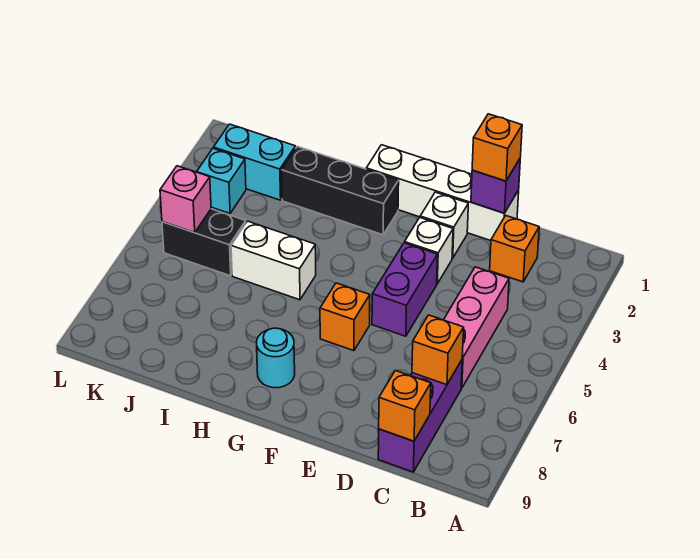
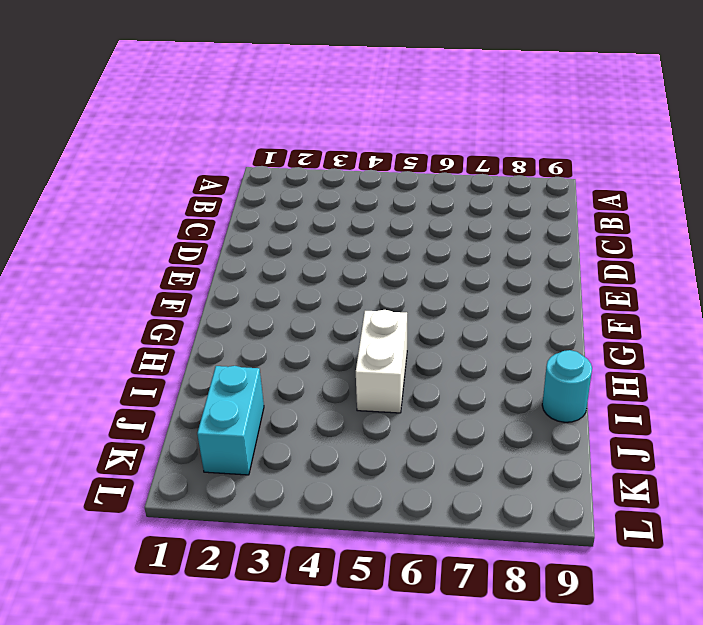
cyan round brick I9 level 1 -> cyan round brick G8 level 1
none -> orange brick C2 level 1
none -> pink brick C4:C6 level 1
none -> purple brick C7:C9 level 1

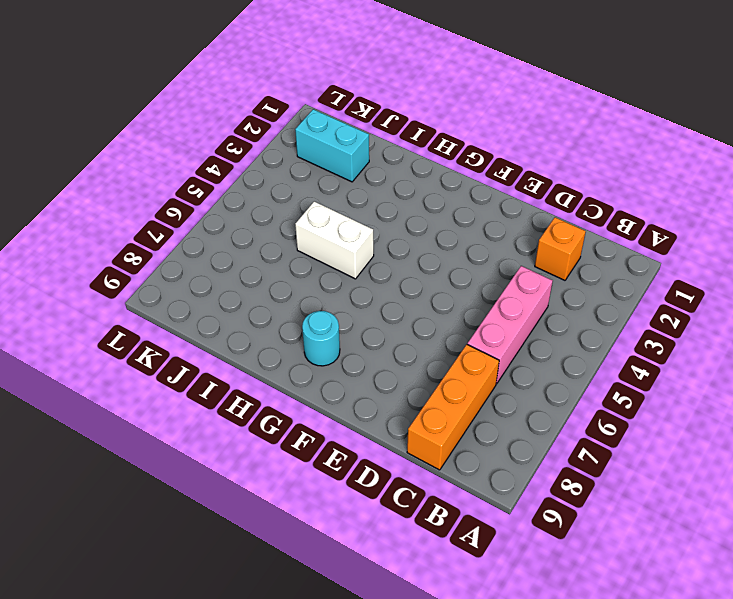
orange brick C7:C9 level 1 -> purple brick C7:C9 level 1
none -> white brick D1:G1 level 1
none -> white brick E2 level 1
none -> white brick E3 level 1

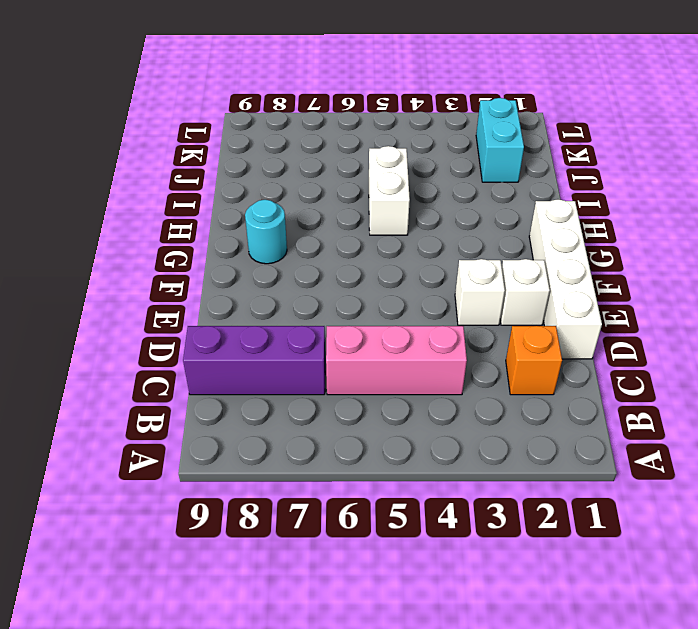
none -> purple brick E4:E5 level 1
none -> orange brick F6 level 1
none -> black brick G2:I2 level 1

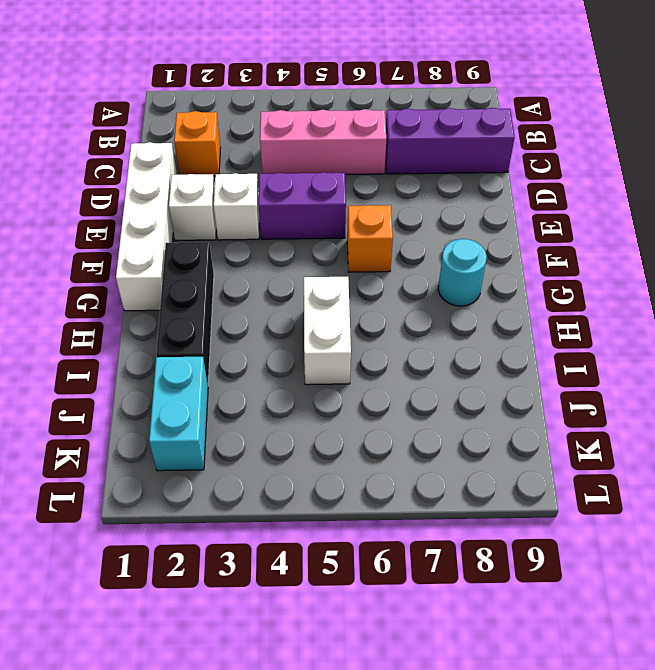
none -> black brick J5:K5 level 1
none -> cyan brick K3 level 1
none -> orange brick C7 level 2

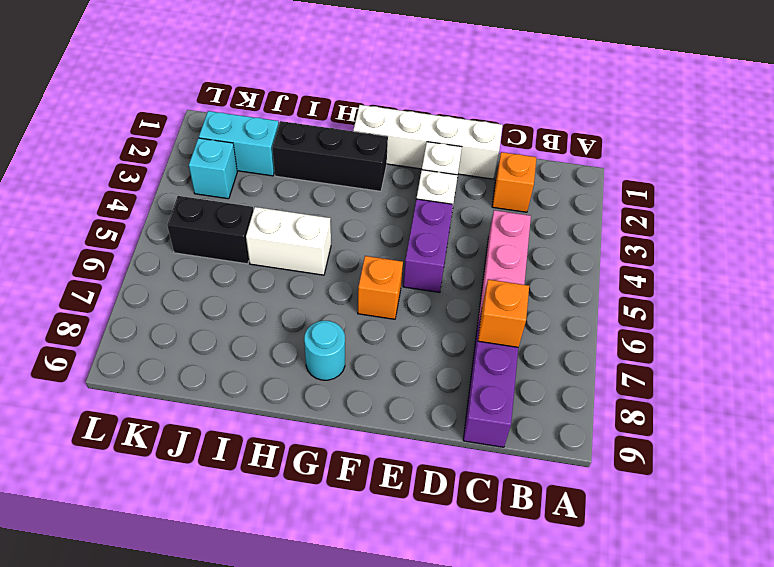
none -> orange brick C9 level 2
none -> purple brick D1 level 2
none -> pink brick K5 level 2

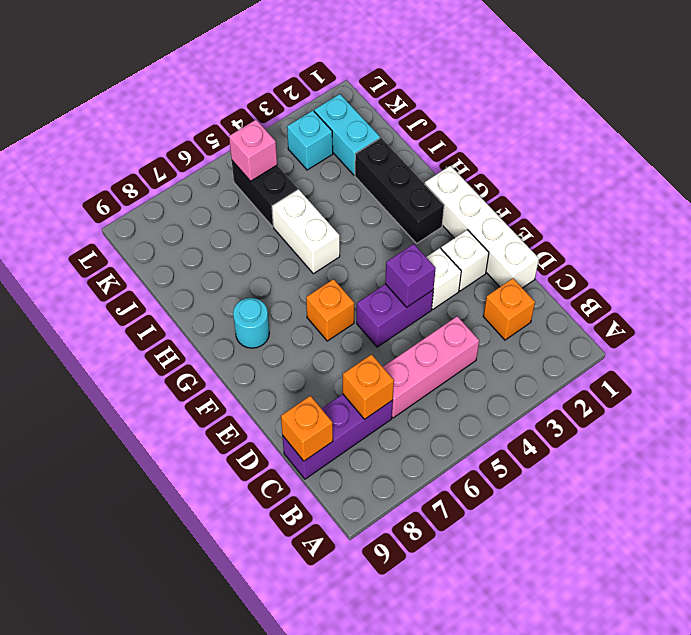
purple brick E4 level 2 -> purple brick D1 level 2
none -> orange brick D1 level 3

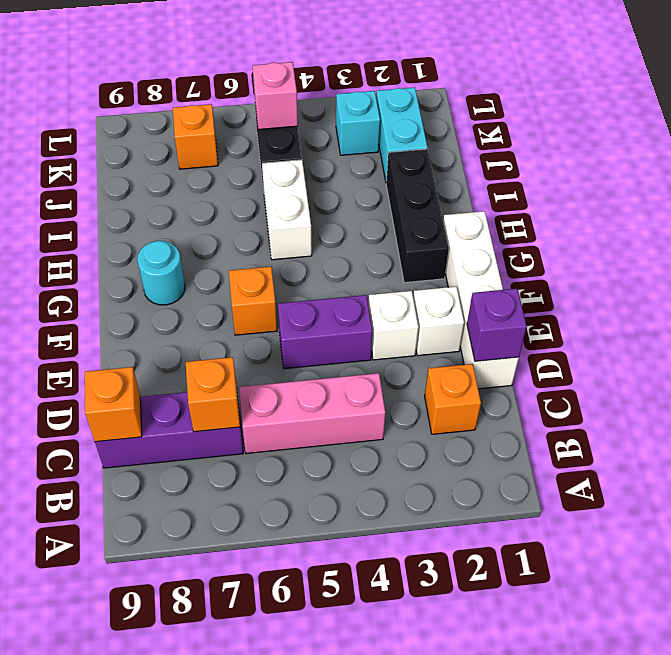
orange brick K7 level 1 -> orange brick D1 level 3

